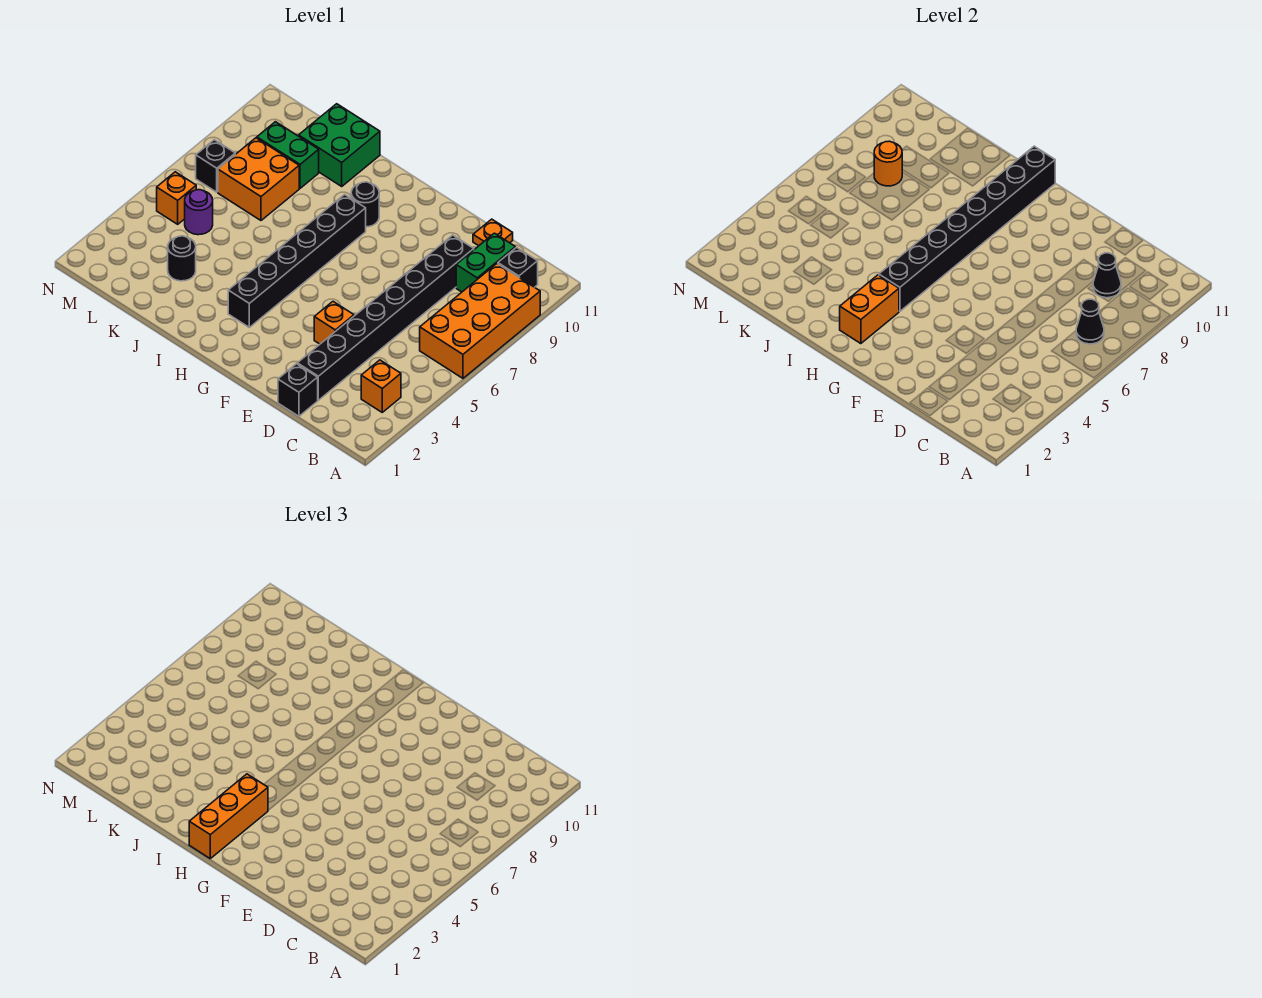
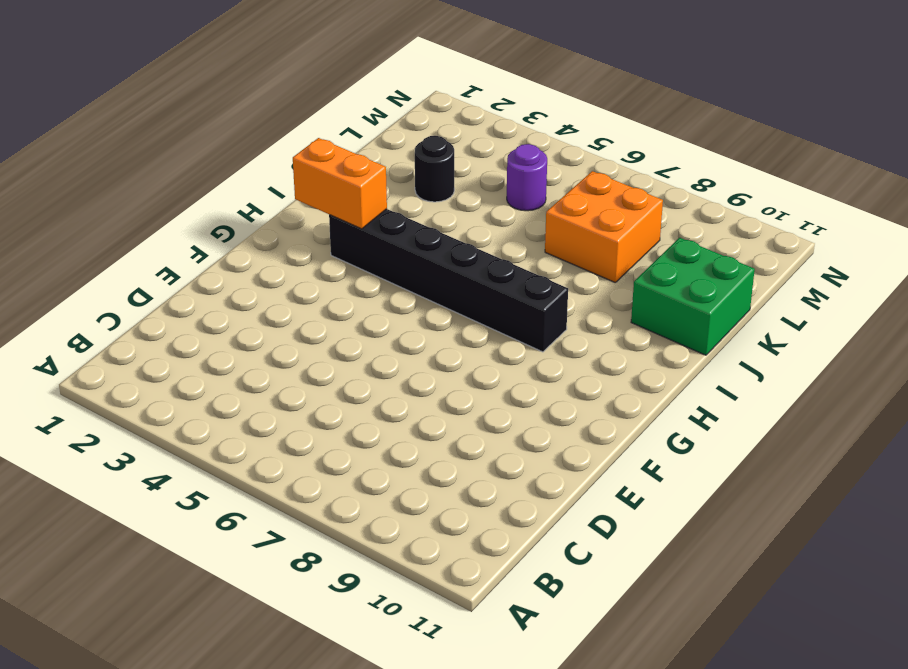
none -> orange brick A6:B9 level 1
none -> orange brick B3 level 1
none -> black brick B10 level 1

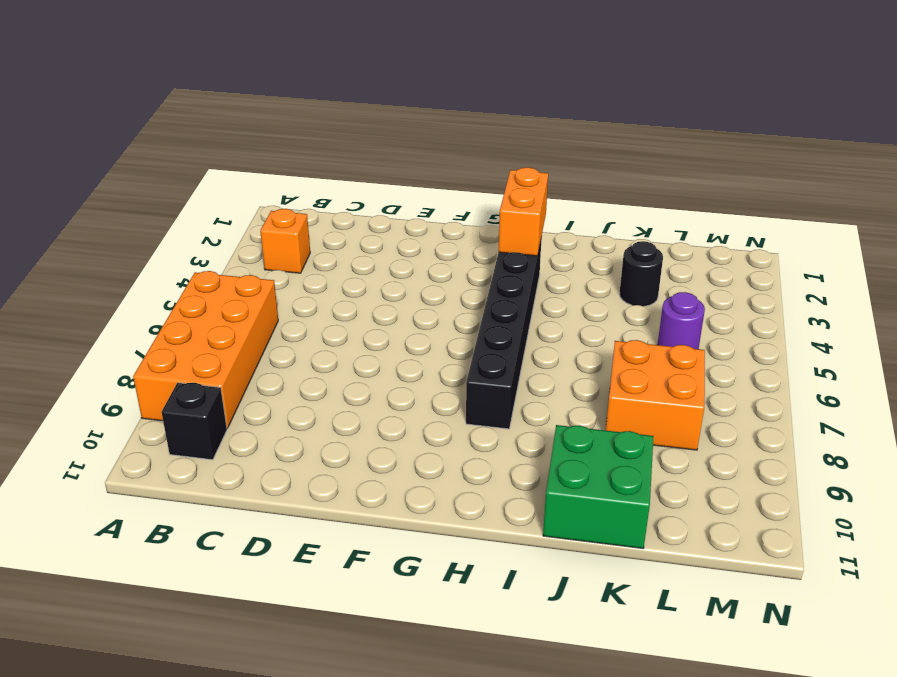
none -> green brick C9:C10 level 1
none -> black brick D1 level 1
none -> black brick D2:D9 level 1

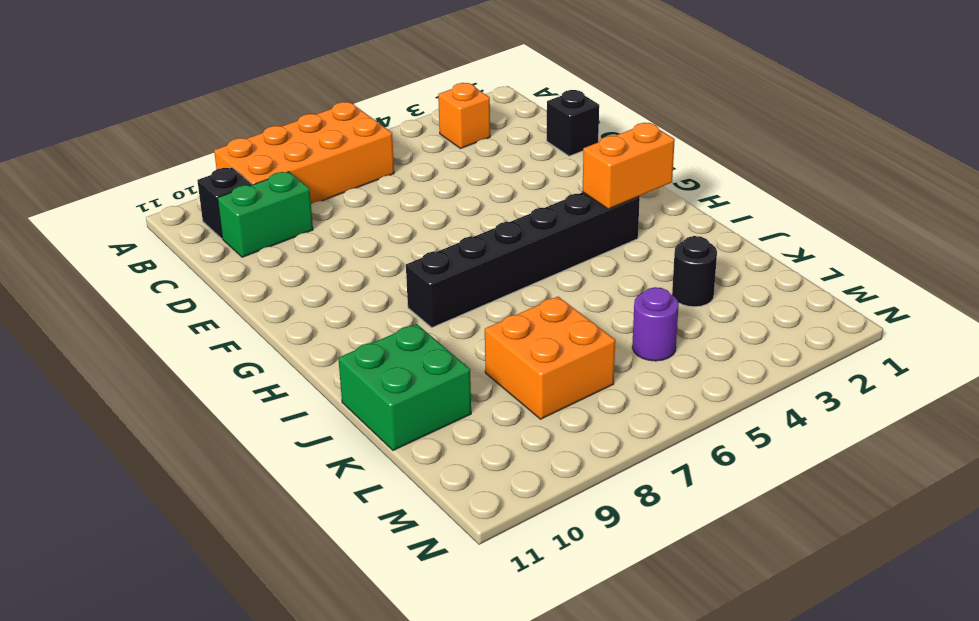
none -> black brick D2:D9 level 1
none -> orange plate D11 level 1
none -> orange brick E4 level 1

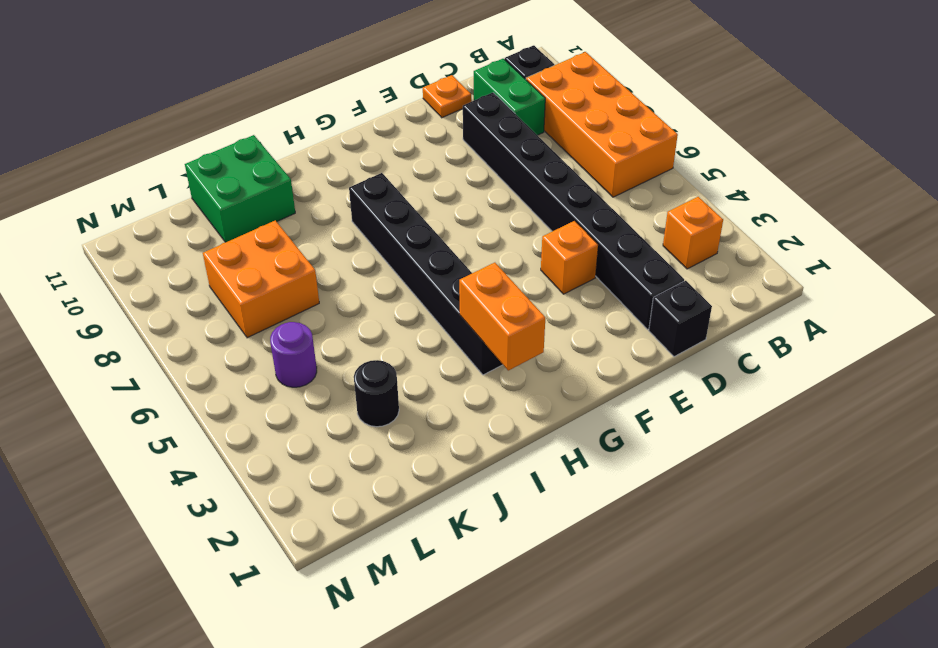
none -> black round brick H9 level 1
none -> green brick K9:L9 level 1
none -> orange brick M5 level 1

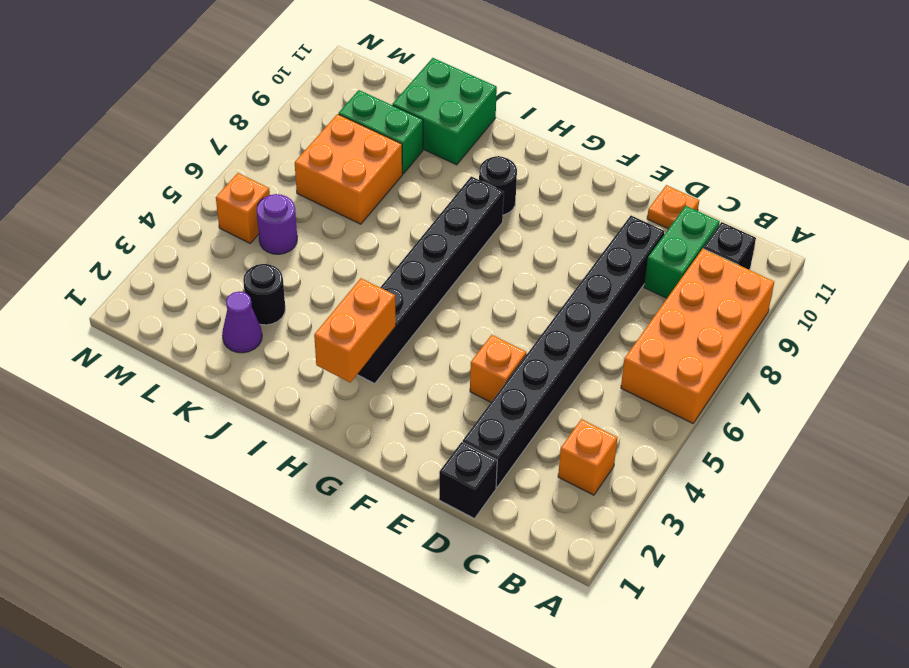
purple cone K2 level 1 -> none
none -> black brick M7 level 1
none -> black cone B7 level 2
none -> black cone C9 level 2

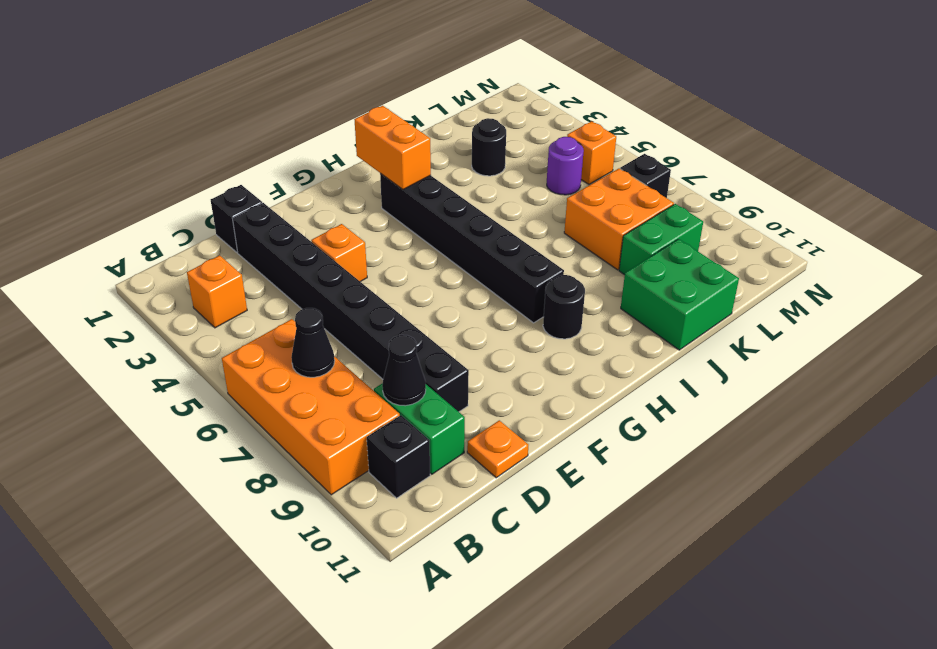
none -> black brick H4:H11 level 2
none -> orange round brick L8 level 2
none -> orange brick H1:H3 level 3

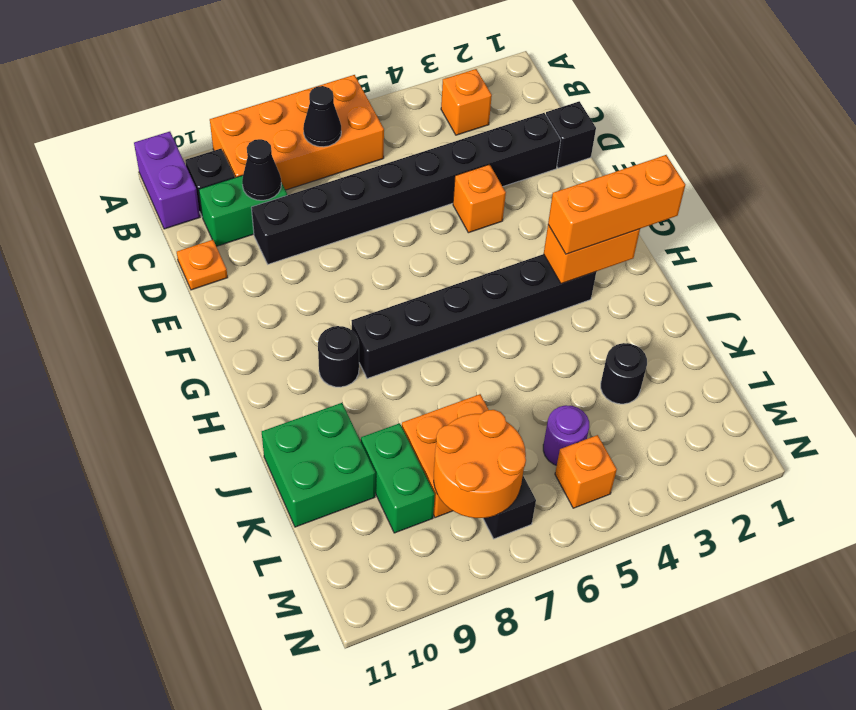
purple brick A11:B11 level 1 -> none
orange round brick L7:M8 level 2 -> orange round brick L8 level 2
none -> black brick H4:H11 level 2

